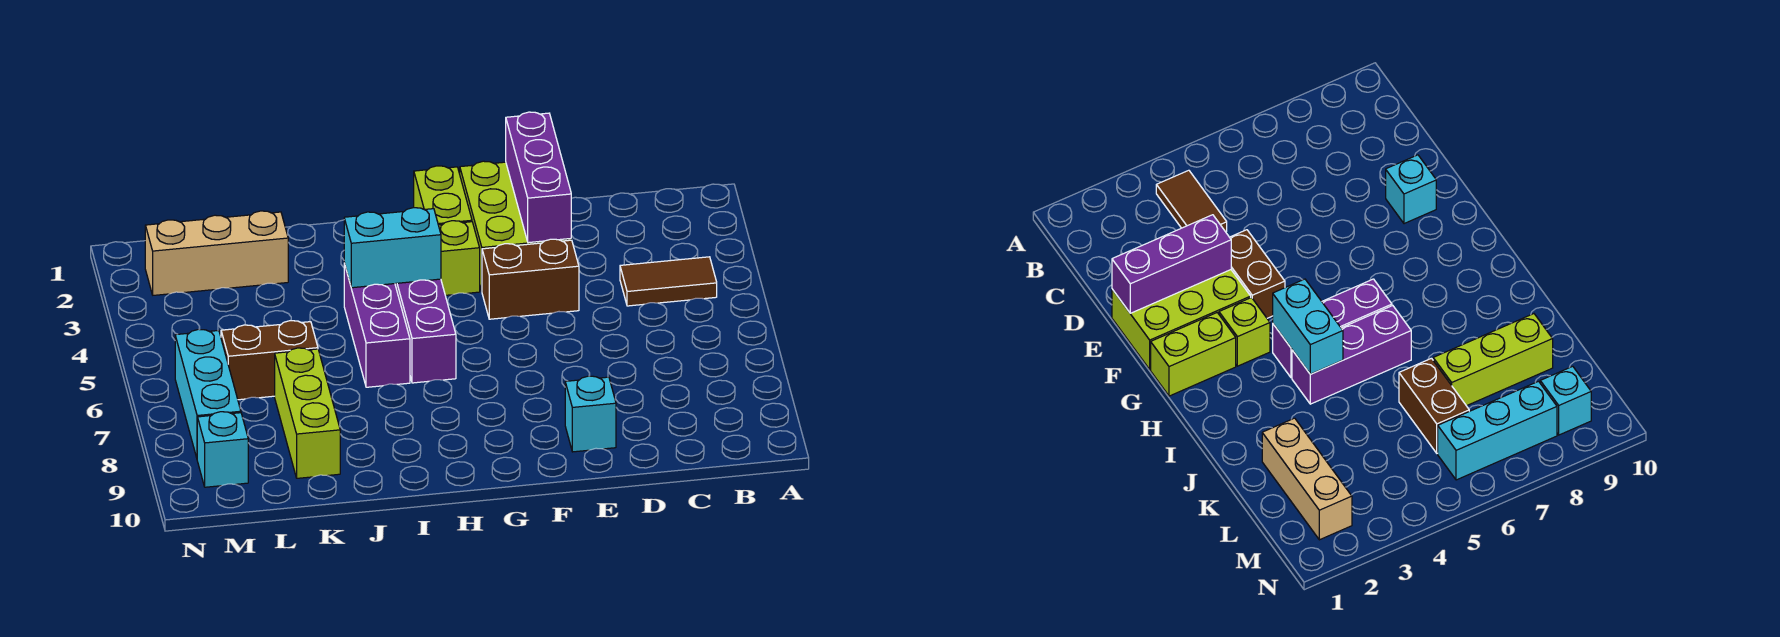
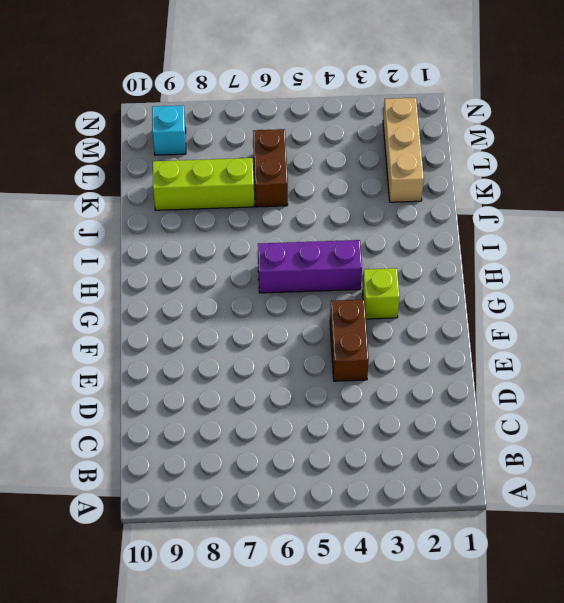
none -> brown tile B4:C4 level 1
none -> lime brick E1:F3 level 1
none -> cyan brick E9 level 1

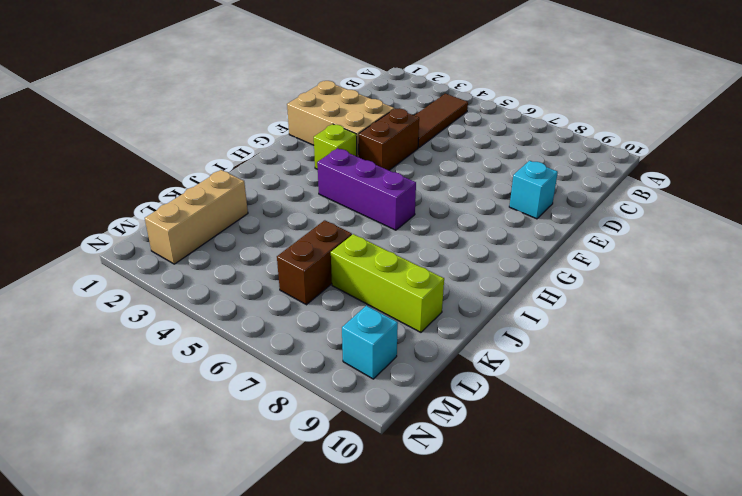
brown tile B4:D4 level 1 -> brown tile B4:C4 level 1
tan brick E1:F3 level 1 -> lime brick E1:F3 level 1
none -> lime brick G1:G2 level 1
none -> purple brick I4:I6 level 1
none -> cyan brick M6:M8 level 1

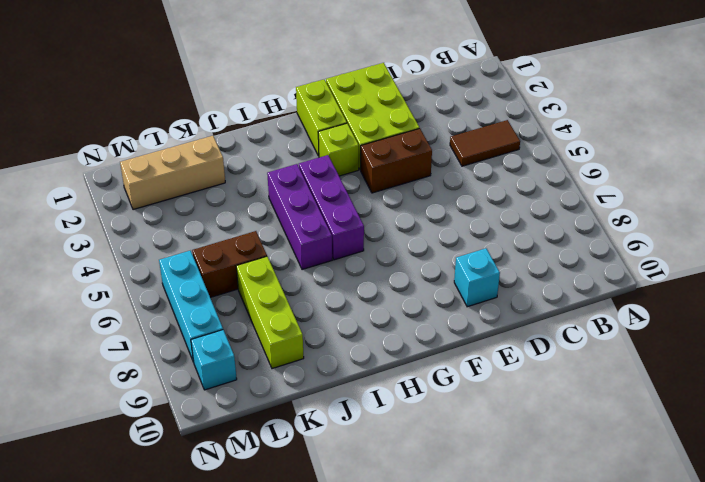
none -> purple brick E1:E3 level 2
none -> cyan brick H4:I4 level 2

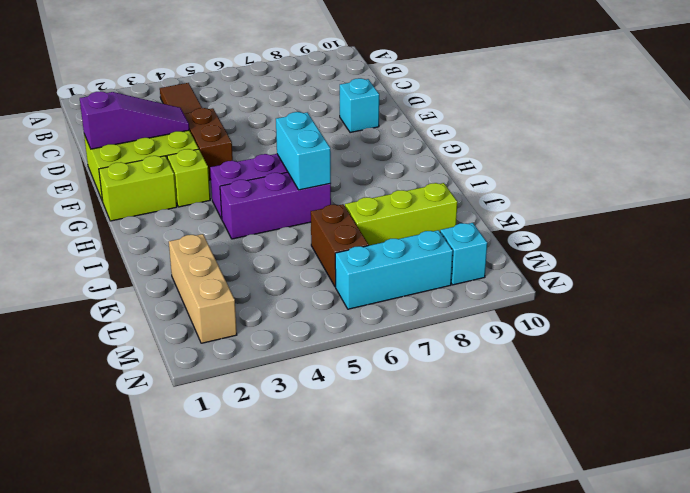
purple slope E1:E3 level 2 top 1 -> purple brick E1:E3 level 2
cyan brick H6:I6 level 2 -> cyan brick H4:I4 level 2

